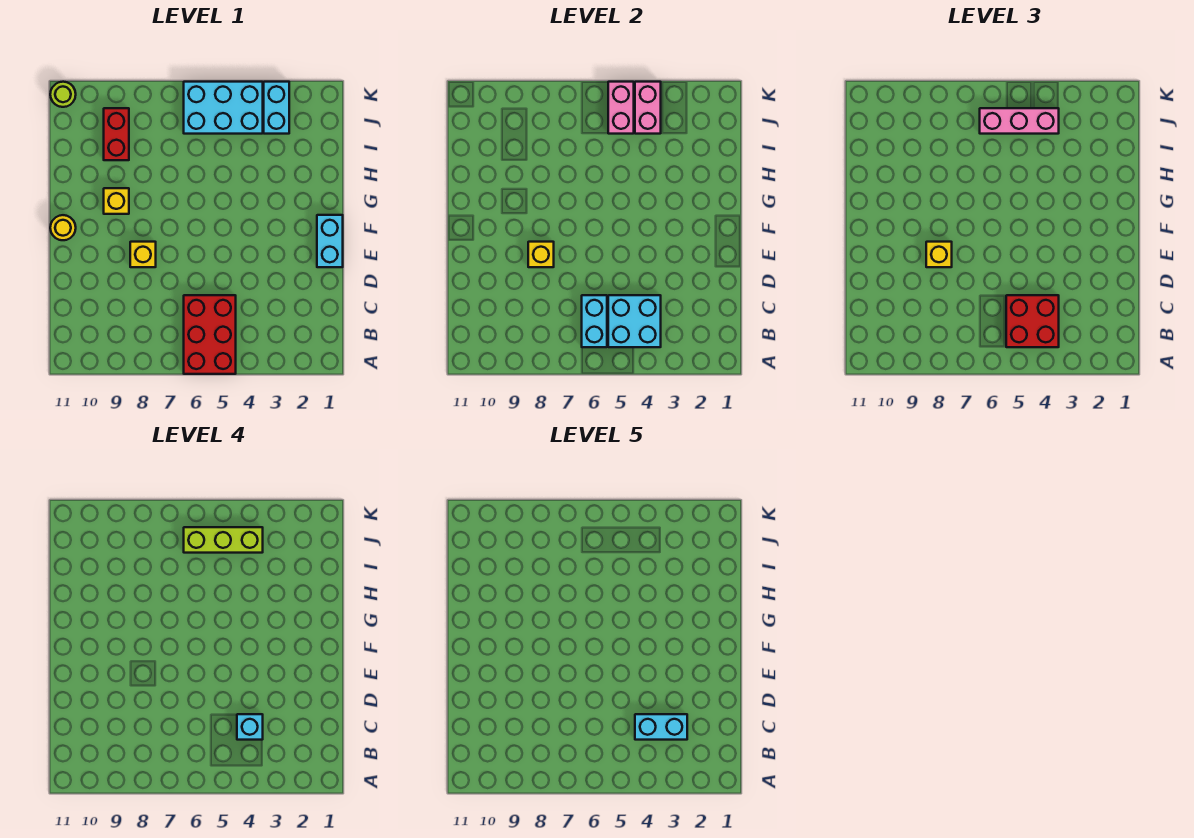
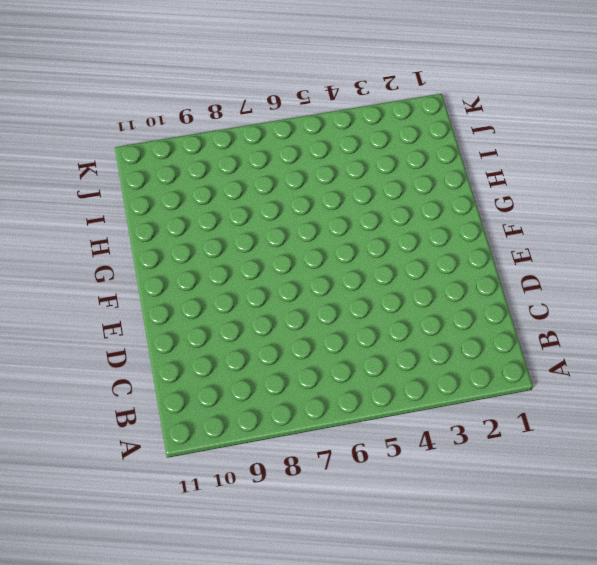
none -> red brick A5:C6 level 1
none -> cyan brick E1:F1 level 1
none -> yellow brick E8 level 1

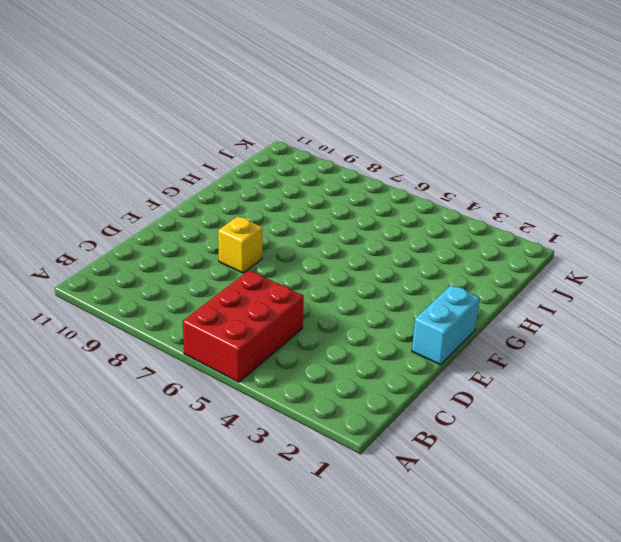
none -> yellow round brick F11 level 1
none -> yellow brick G9 level 1
none -> red brick I9:J9 level 1

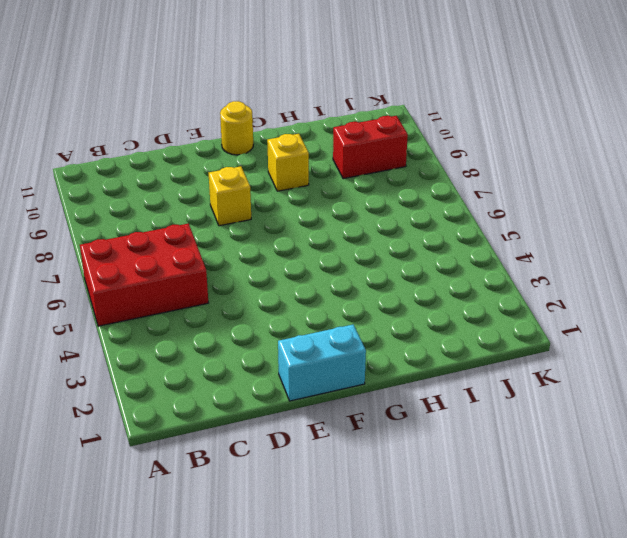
none -> cyan brick J3:K3 level 1
none -> cyan brick J4:K6 level 1
none -> lime round brick K11 level 1

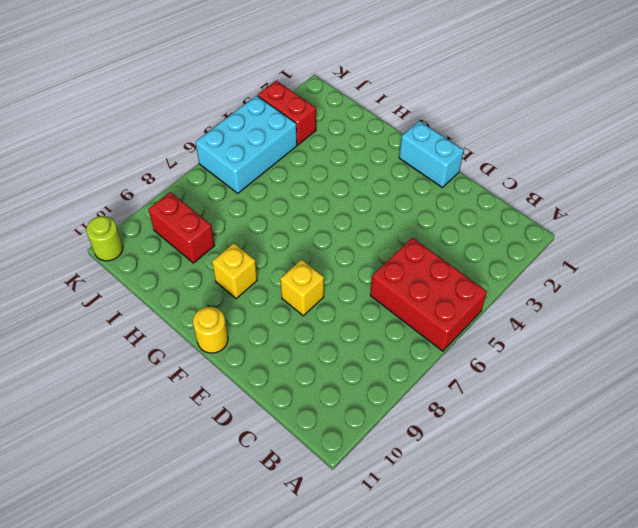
red brick J3:K3 level 1 -> cyan brick J3:K3 level 1
none -> cyan brick B4:C5 level 2
none -> cyan brick B6:C6 level 2
none -> yellow brick E8 level 2

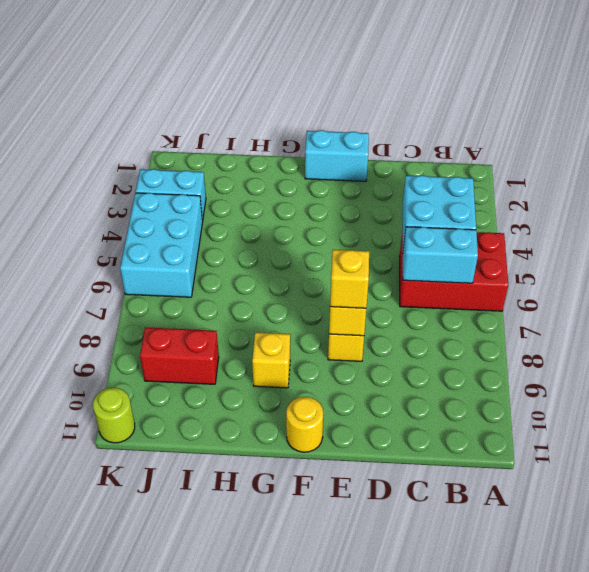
none -> pink brick J4:K4 level 2
none -> pink brick J5:K5 level 2
none -> red brick B4:C5 level 3

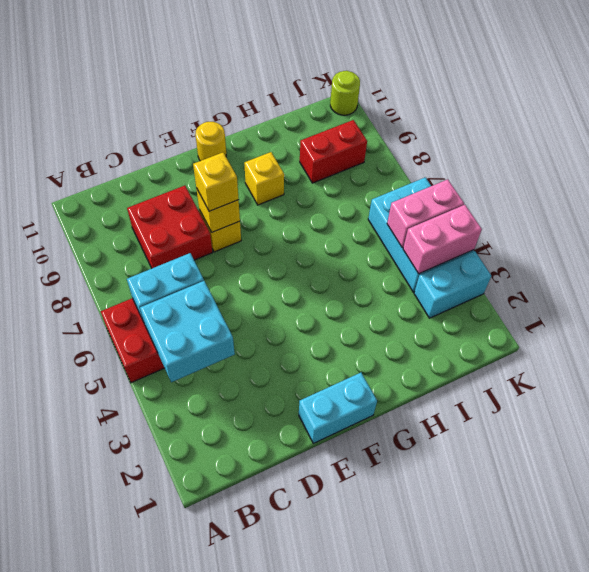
red brick C8:D9 level 1 -> red brick B4:C5 level 3
none -> pink brick J4:J6 level 3
none -> cyan brick C4 level 4
none -> lime brick J4:J6 level 4

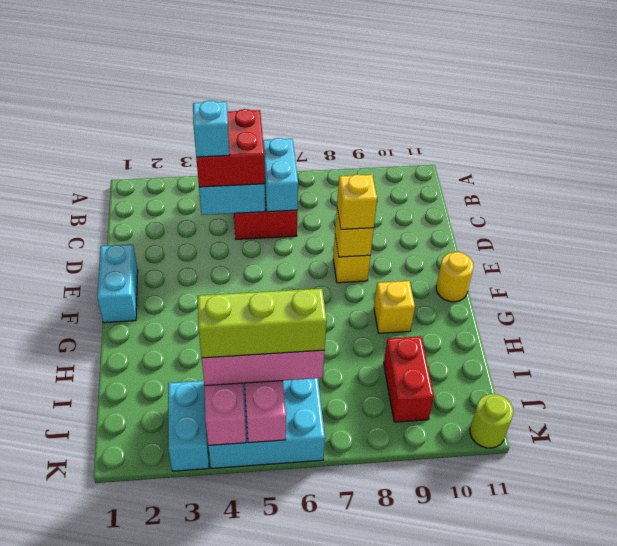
none -> cyan brick C3:C4 level 5

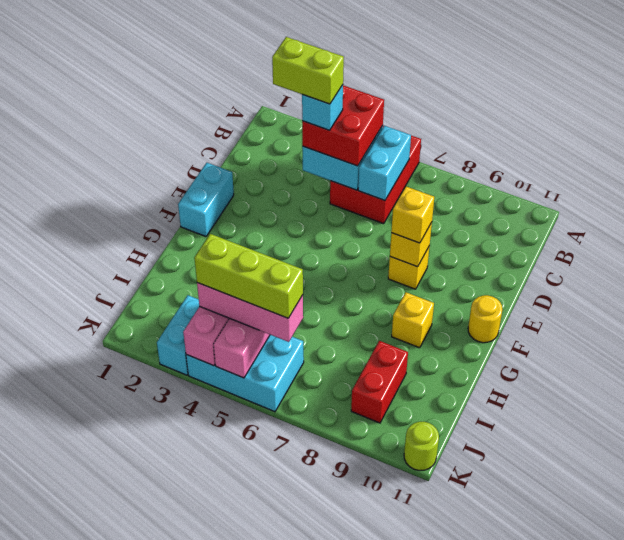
lime brick C3:C4 level 5 -> cyan brick C3:C4 level 5

